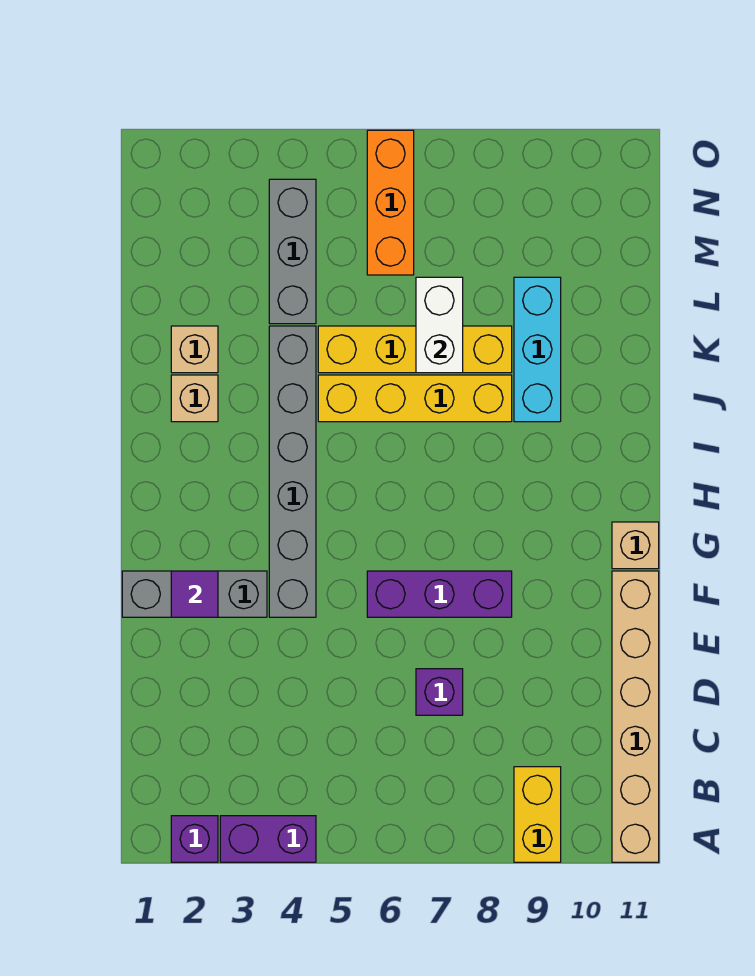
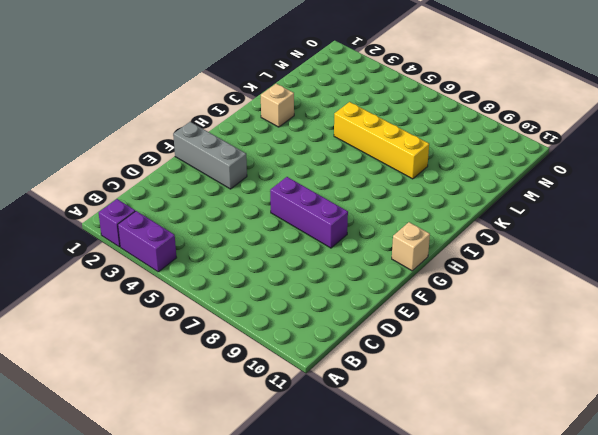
none -> yellow brick A9:B9 level 1
none -> tan brick A11:F11 level 1
none -> purple brick D7 level 1

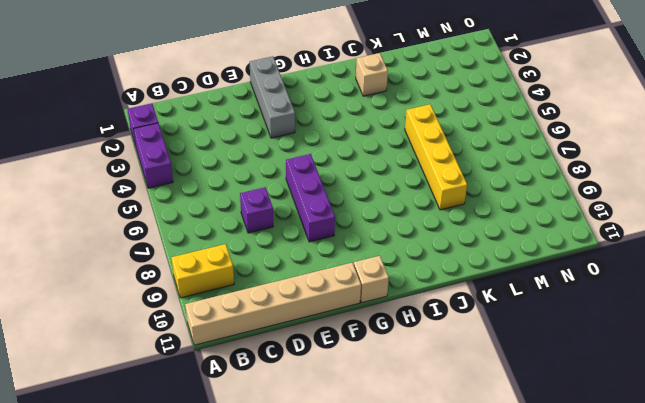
none -> grey brick F4:K4 level 1
none -> yellow brick J5:J8 level 1
none -> cyan brick J9:L9 level 1

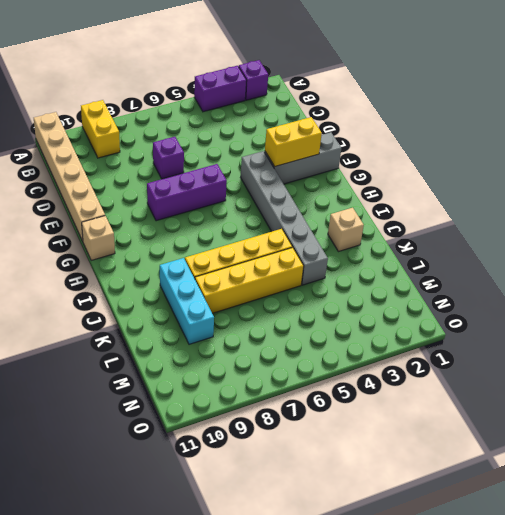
yellow brick F2:F3 level 2 -> purple tile F2 level 2
none -> tan brick K2 level 1
none -> grey brick L4:N4 level 1
none -> orange brick M6:O6 level 1

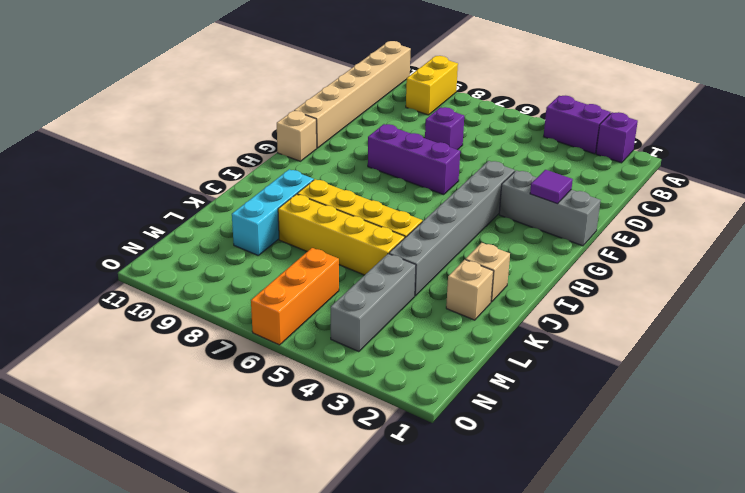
none -> white brick K7:L7 level 2

